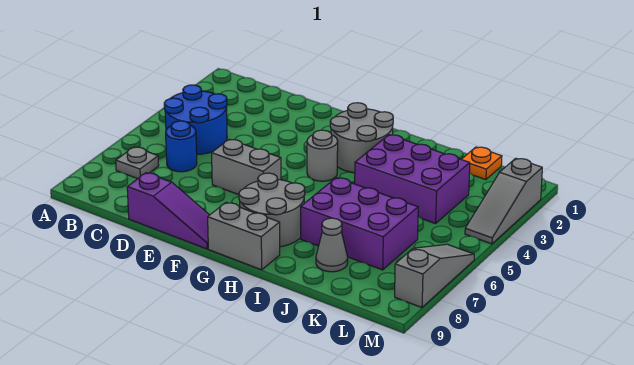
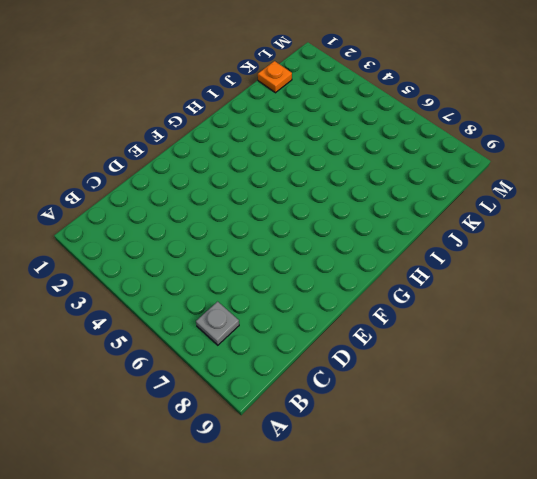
none -> blue round brick B4:C5 level 1
none -> blue round brick C6 level 1
none -> purple slope D9:F9 level 1 top D

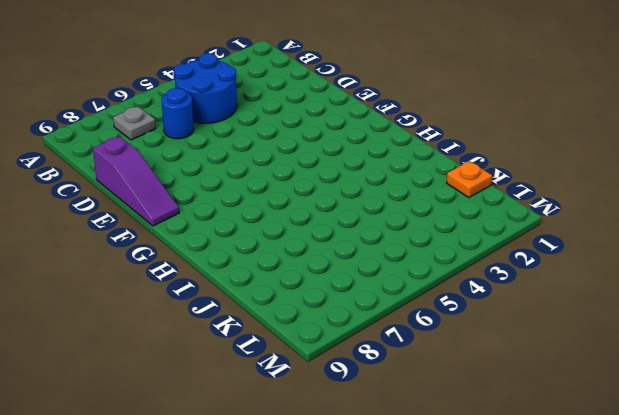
none -> grey brick E6:F6 level 1
none -> grey round brick G2:H3 level 1
none -> grey round brick G4 level 1

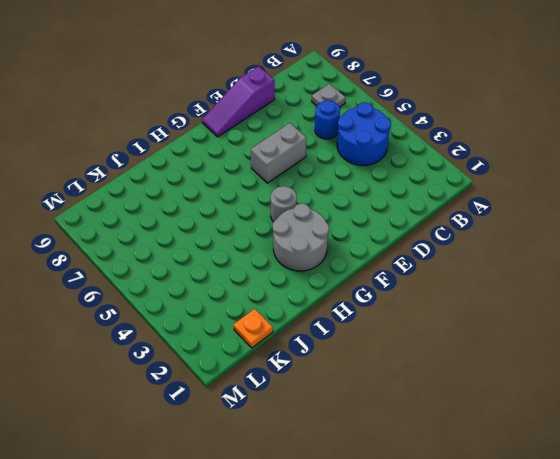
none -> grey round brick G7:H8 level 1
none -> grey brick G9:H9 level 1
none -> purple brick I3:K4 level 1

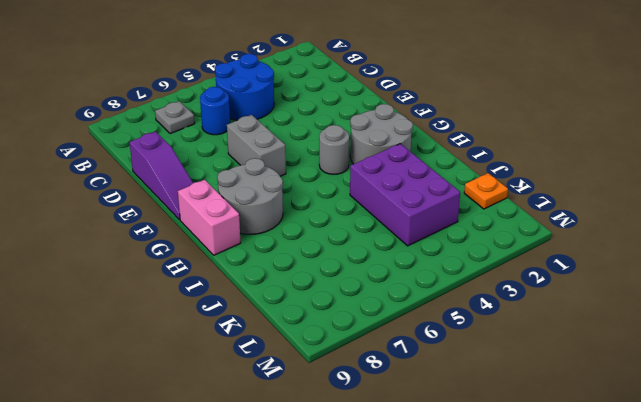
pink brick G9:H9 level 1 -> grey brick G9:H9 level 1
none -> purple brick I6:K7 level 1
none -> grey cone J8 level 1
none -> grey slope M2:M4 level 1 top 2

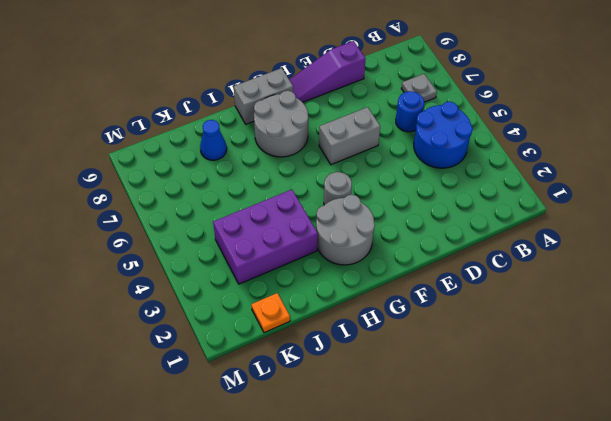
blue cone J8 level 1 -> grey cone J8 level 1
none -> purple brick I6:K7 level 1
none -> grey slope M2:M4 level 1 top 2
none -> grey slope M6:M8 level 1 top 8

